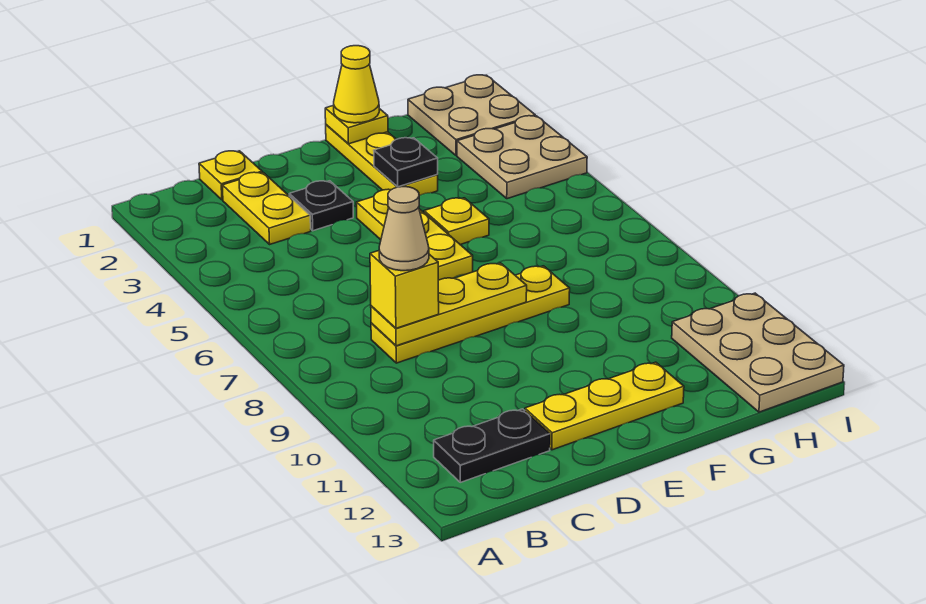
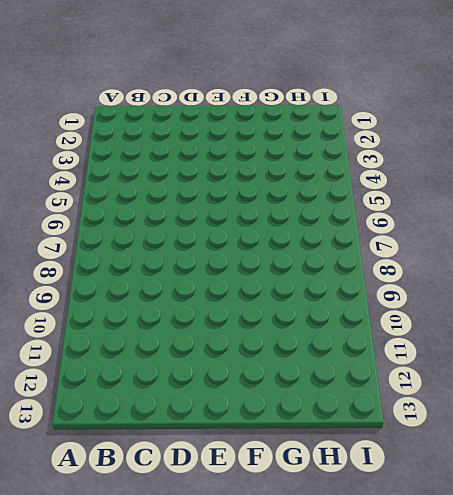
none -> black plate B12:C12 level 1
none -> yellow plate C1 level 1
none -> yellow plate C2:C3 level 1

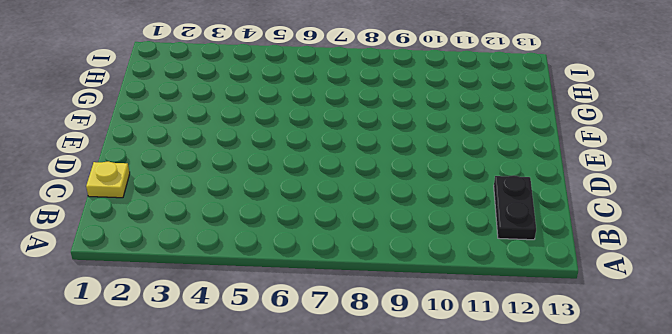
none -> yellow plate C2:C3 level 1
none -> yellow plate C8:F8 level 1
none -> black plate D3 level 1

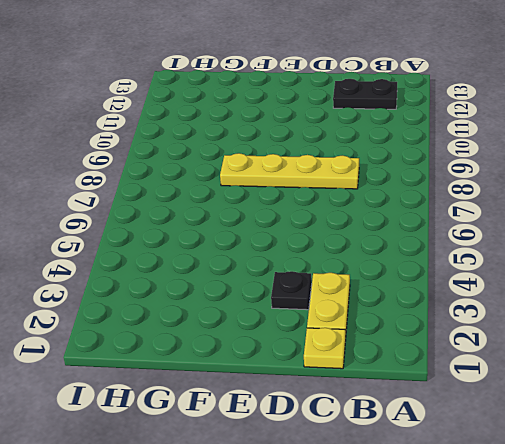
none -> yellow plate D12:F12 level 1
none -> yellow plate E4:E6 level 1
none -> yellow plate F1:F3 level 1

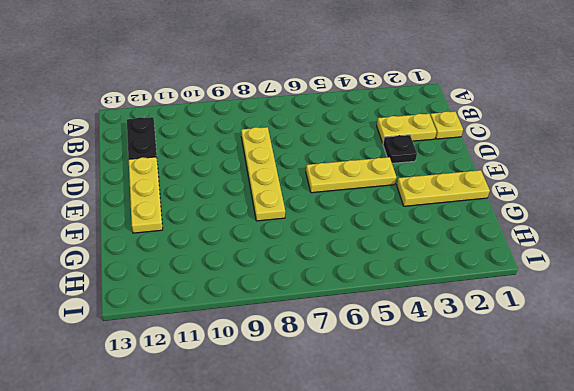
none -> yellow plate F5 level 1
none -> tan plate H1:I2 level 1
none -> tan plate H3:I4 level 1

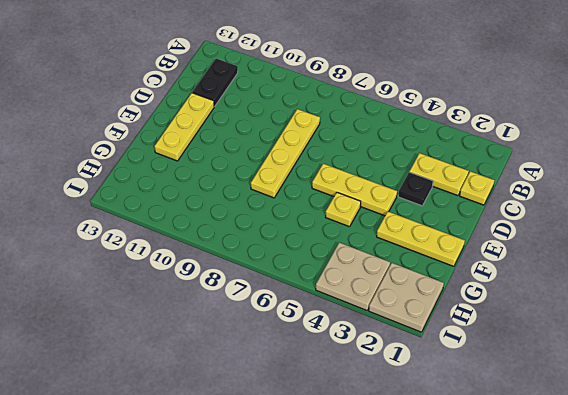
none -> tan plate H11:I13 level 1
none -> yellow plate C8:E8 level 2
none -> yellow plate F1 level 2

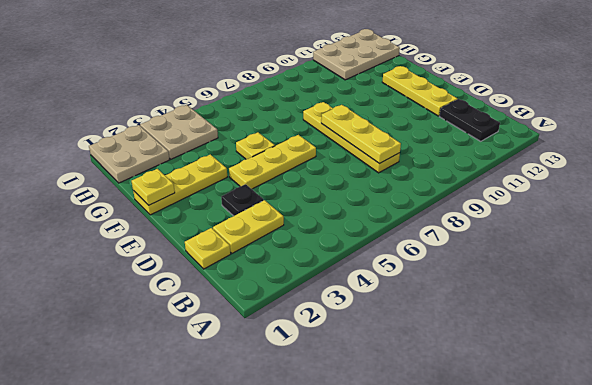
none -> black plate F3 level 2
none -> yellow brick C8 level 3
none -> yellow cone F1 level 3

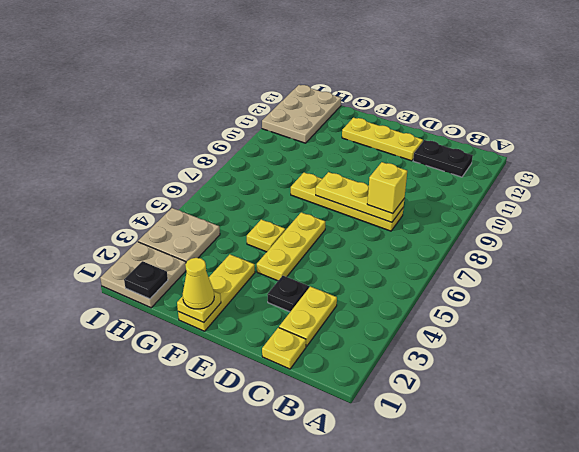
black plate H1 level 2 -> black plate F3 level 2
none -> tan cone C8 level 4

